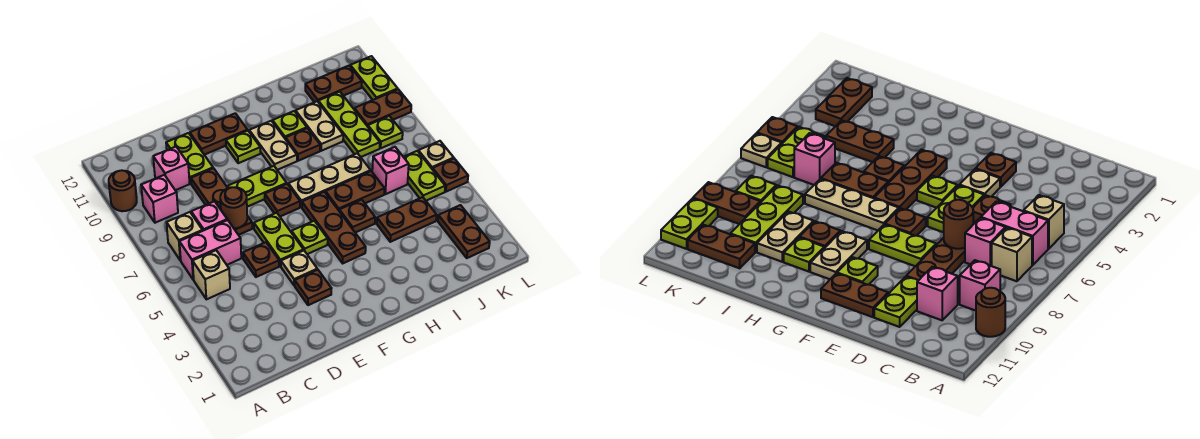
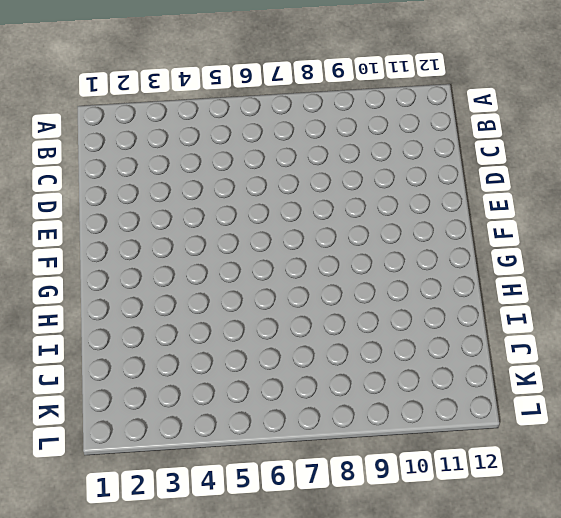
none -> brown round brick A10 level 1
none -> tan brick B5 level 1
none -> pink brick B6:C6 level 1
none -> tan brick B7 level 1

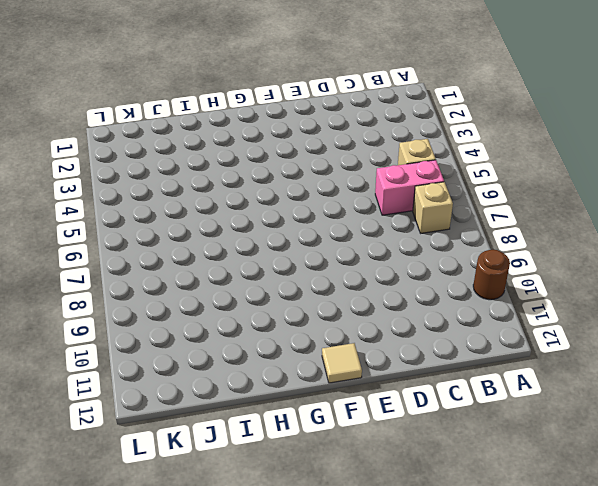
tan tile F12 level 1 -> none
none -> pink brick B9 level 1
none -> pink brick C7 level 1
none -> pink brick C10 level 1
none -> brown plate D5 level 1

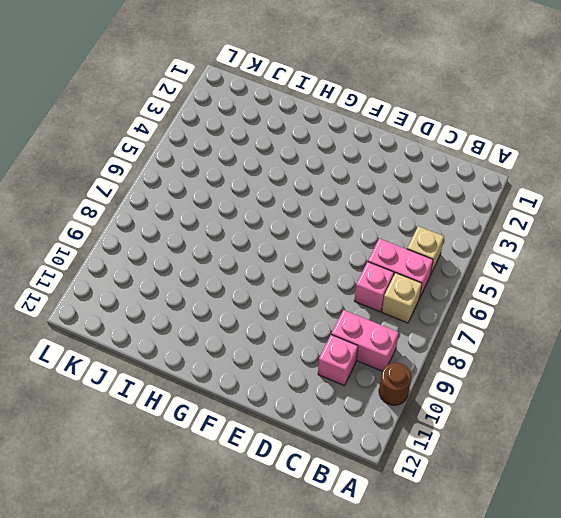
pink brick B9:C9 level 1 -> pink brick B9 level 1
none -> brown plate D5 level 1
none -> brown plate D7:D9 level 1
none -> lime plate D10:D11 level 1
none -> brown plate E3 level 1

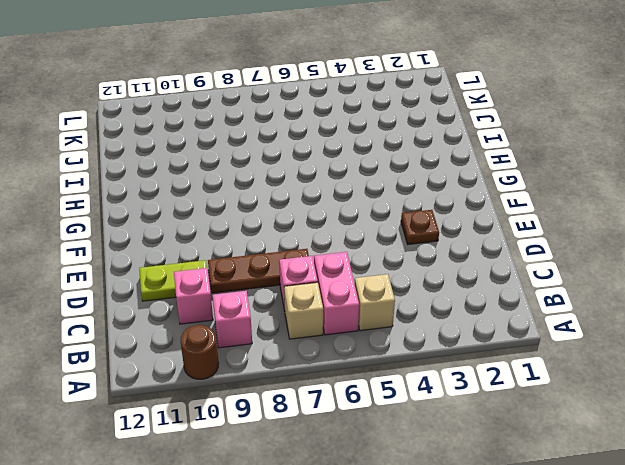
none -> brown plate D5 level 1
none -> tan plate E4 level 1
none -> lime plate E5:E6 level 1
none -> lime plate E8:F8 level 1

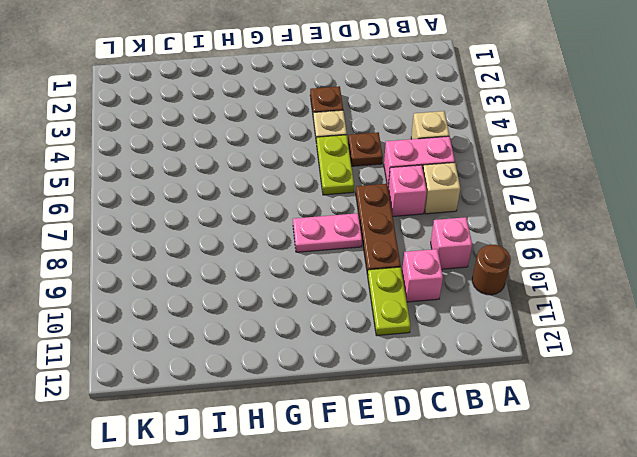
pink plate E8:F8 level 1 -> lime plate E8:F8 level 1
none -> brown plate E11:F11 level 1
none -> lime plate F5 level 1
none -> brown plate F7 level 1
none -> lime plate F10 level 1

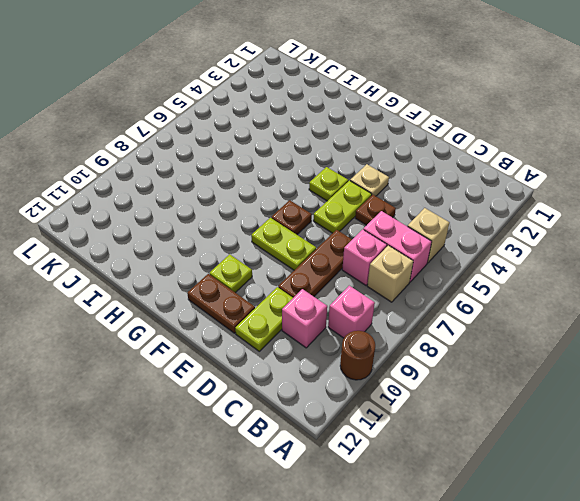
none -> brown plate E3 level 1
none -> brown plate G4:G6 level 1
none -> tan plate G7:I7 level 1
none -> tan plate G9:G10 level 1

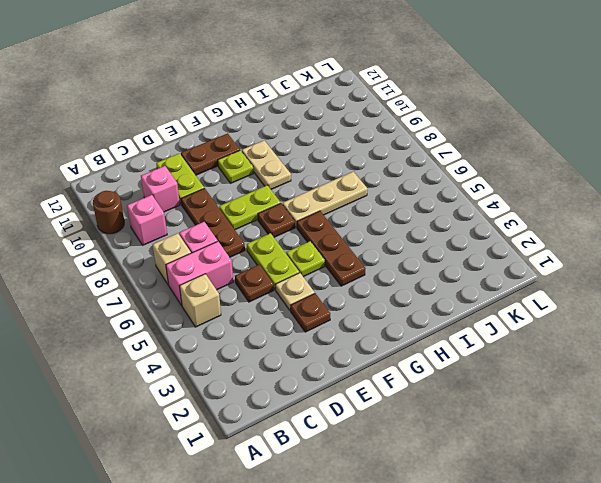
none -> brown plate H5 level 1
none -> brown plate H6:I6 level 1
none -> brown plate H9 level 1
none -> lime plate H10 level 1

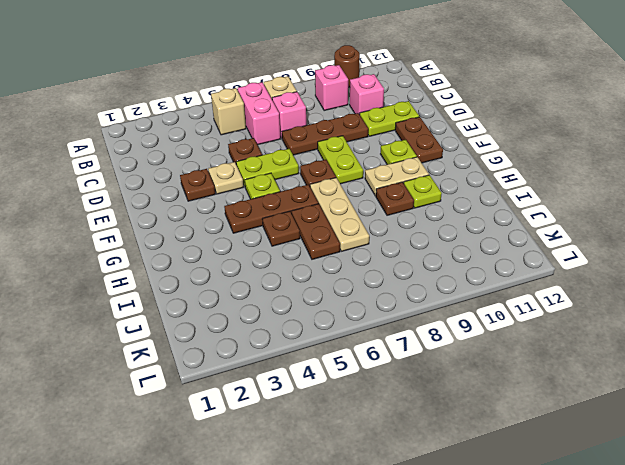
none -> brown plate I4:J4 level 1
none -> tan plate I9:I10 level 1
none -> pink brick J6 level 1
none -> lime plate J8:J10 level 1

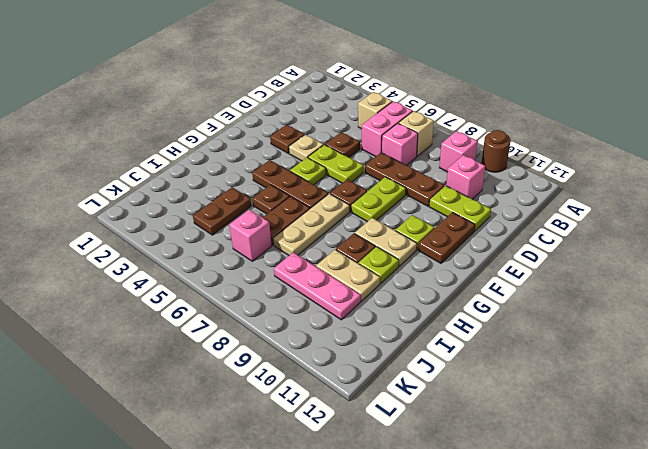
pink plate J8:J10 level 1 -> lime plate J8:J10 level 1
none -> brown plate J11:K11 level 1
none -> brown plate K2:K3 level 1
none -> lime plate K5:K6 level 1
none -> lime plate K8 level 1

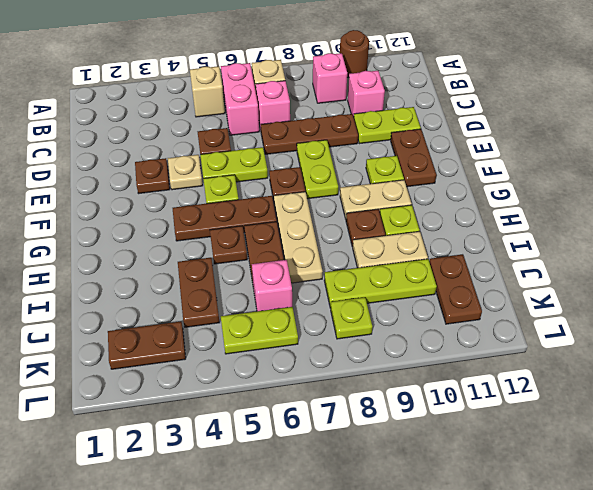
none -> brown plate K9:L9 level 1
none -> brown plate L5 level 1
none -> tan plate L6 level 1
none -> lime plate L10:L11 level 1

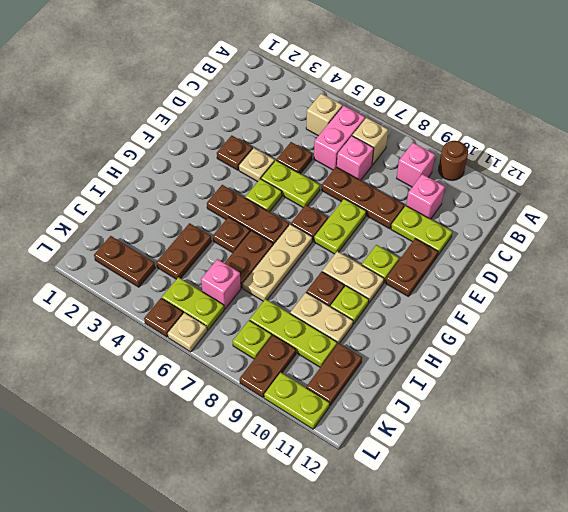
none -> brown round brick D7 level 2

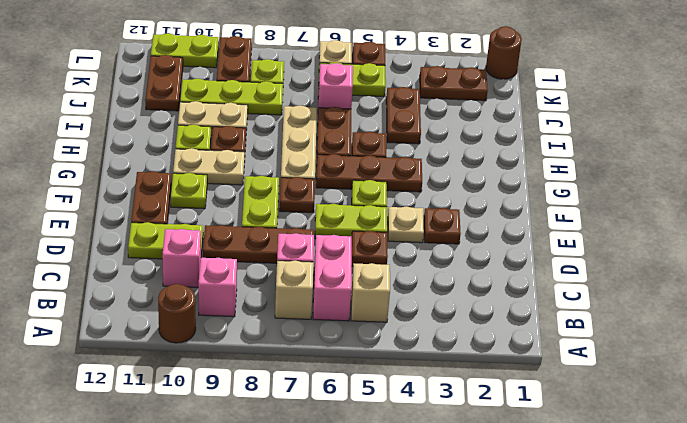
brown round brick L1 level 1 -> brown round brick D7 level 2

